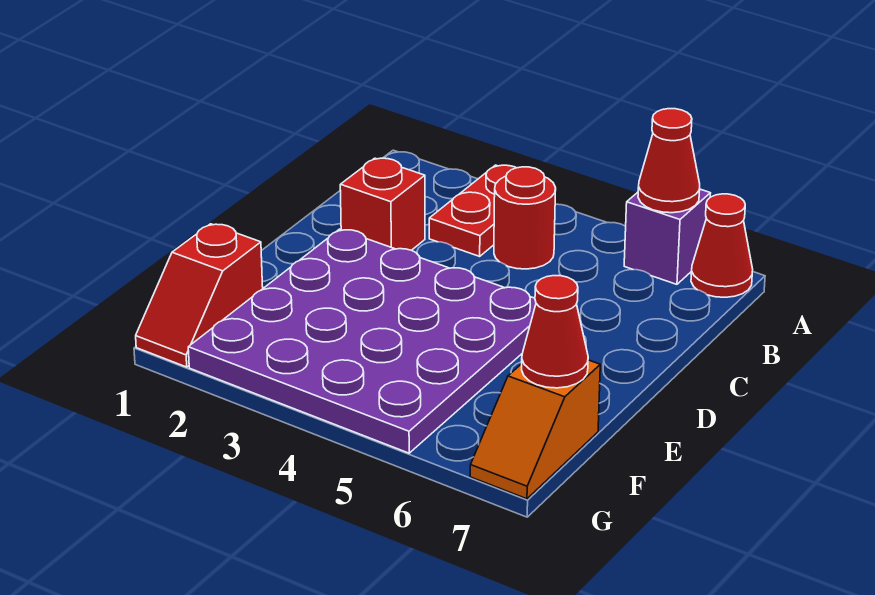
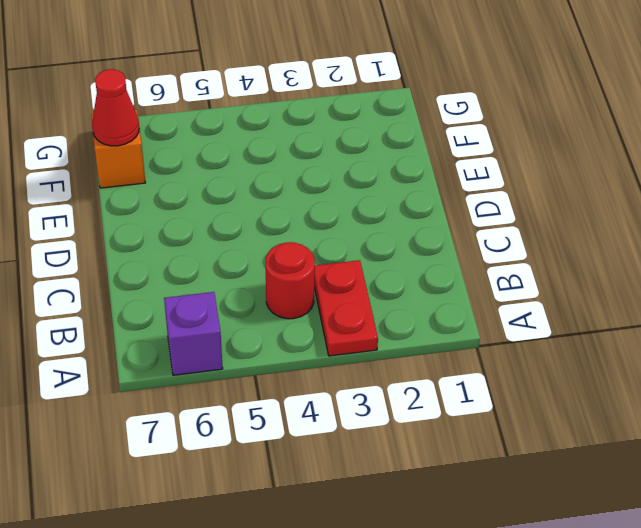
none -> red cone A7 level 1
none -> red brick C2 level 1

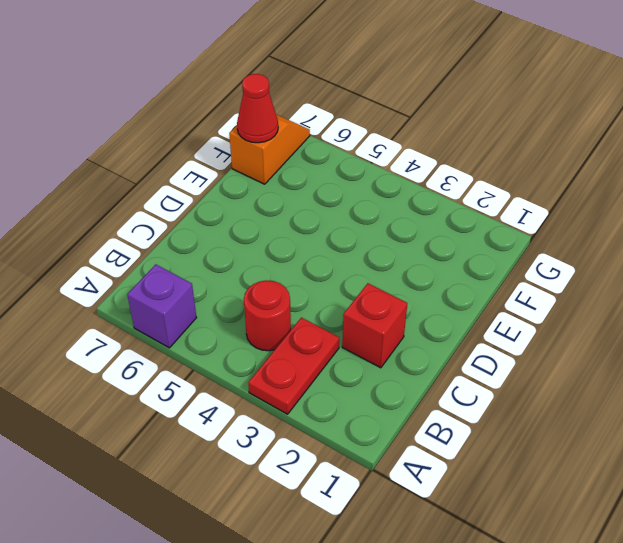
none -> red cone A7 level 1
none -> purple plate D2:G5 level 1

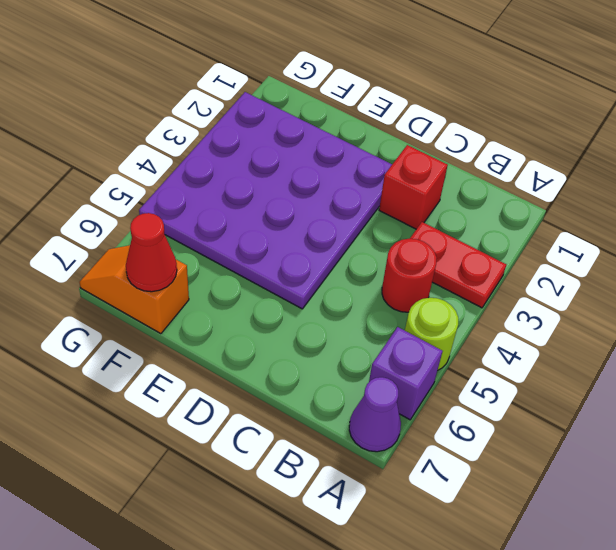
lime round brick A5 level 1 -> none
purple cone A7 level 1 -> red cone A7 level 1
none -> red slope F1:G1 level 1 top F
none -> red cone A6 level 2

